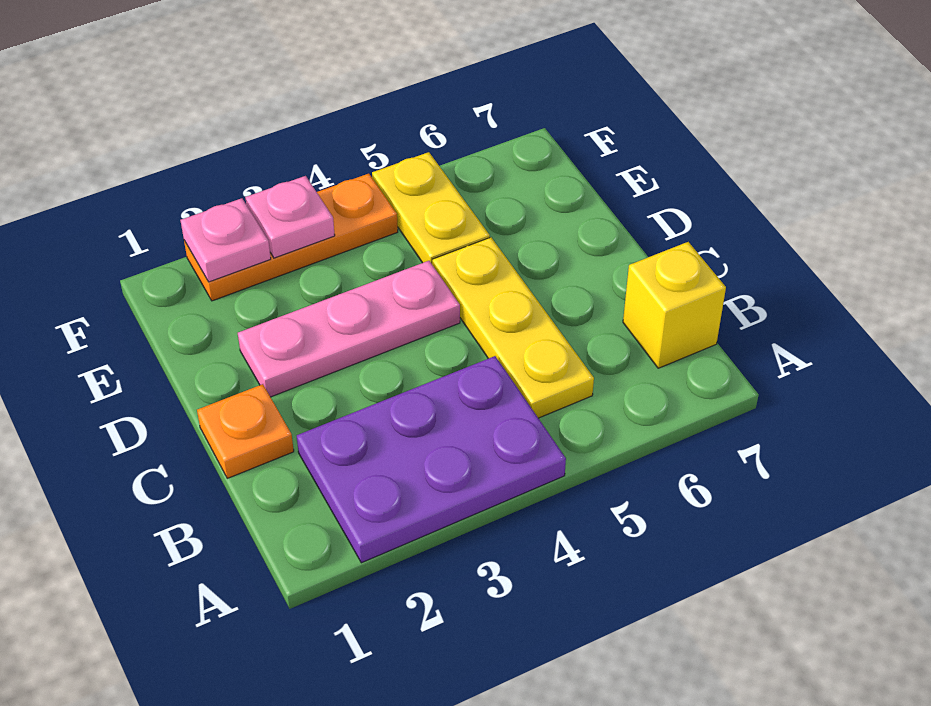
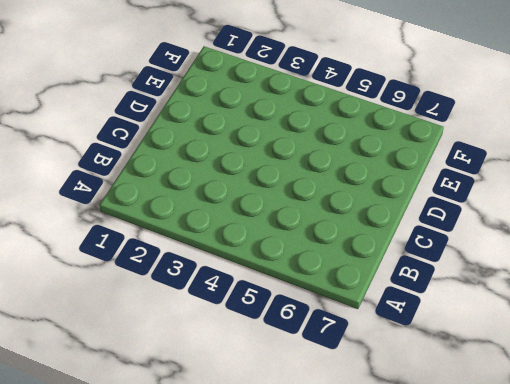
none -> purple plate A2:B4 level 1
none -> yellow plate B5:D5 level 1

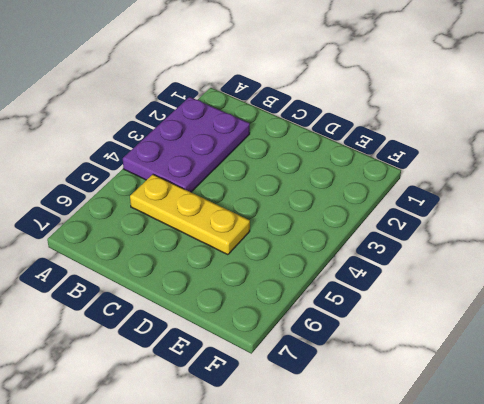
none -> yellow brick B7 level 1
none -> orange plate C1 level 1

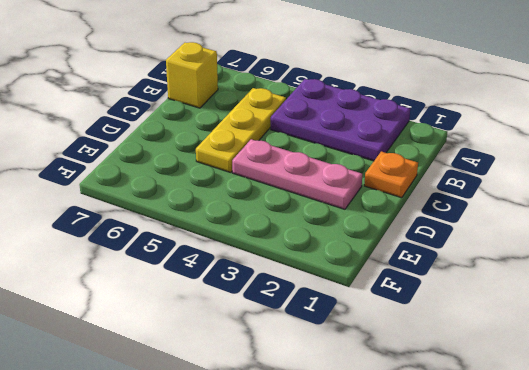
none -> yellow plate E5:F5 level 1
none -> orange plate F2:F4 level 1

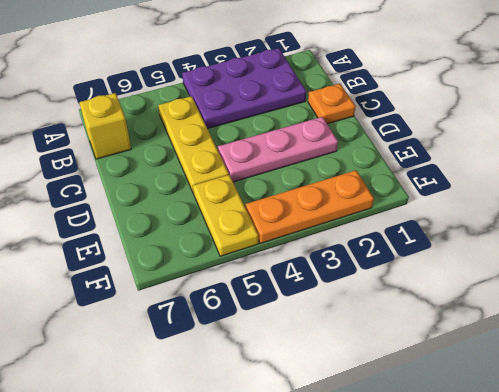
none -> pink plate F2 level 2
none -> pink plate F3 level 2

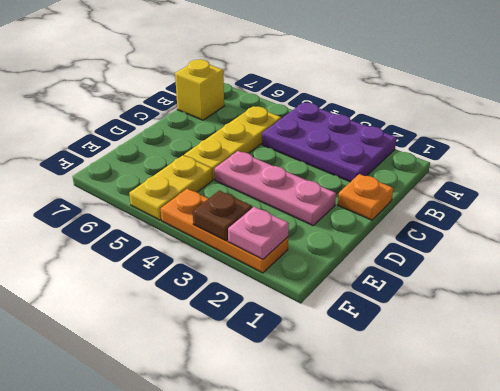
brown plate F3 level 2 -> pink plate F3 level 2

